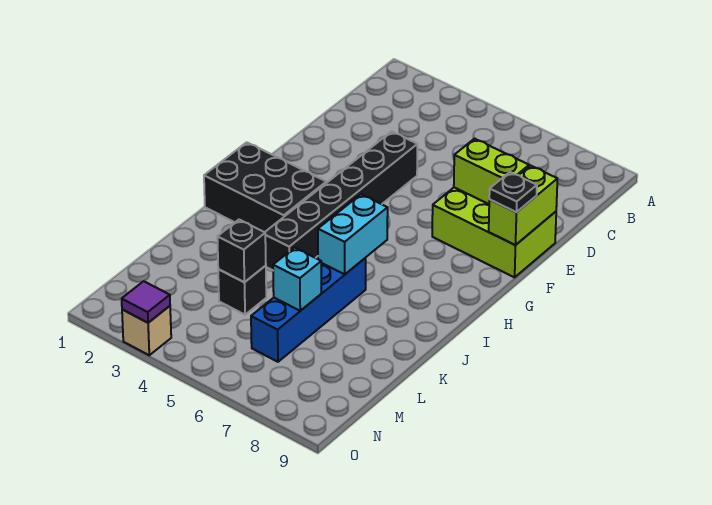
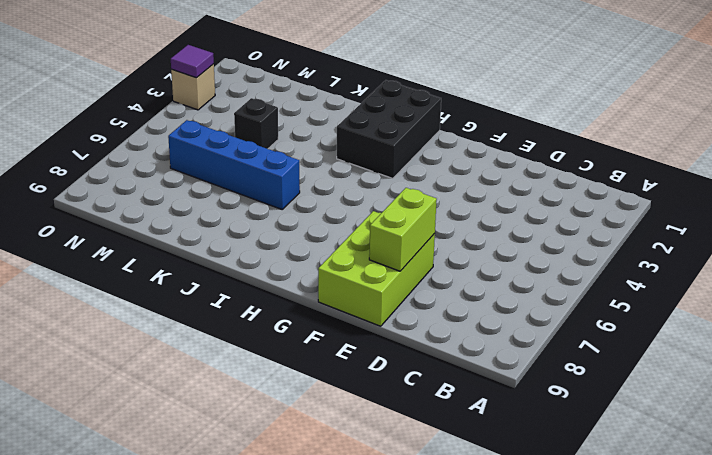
none -> black brick E4:J4 level 1
none -> lime brick E9:F9 level 2
none -> cyan brick I6:J6 level 2

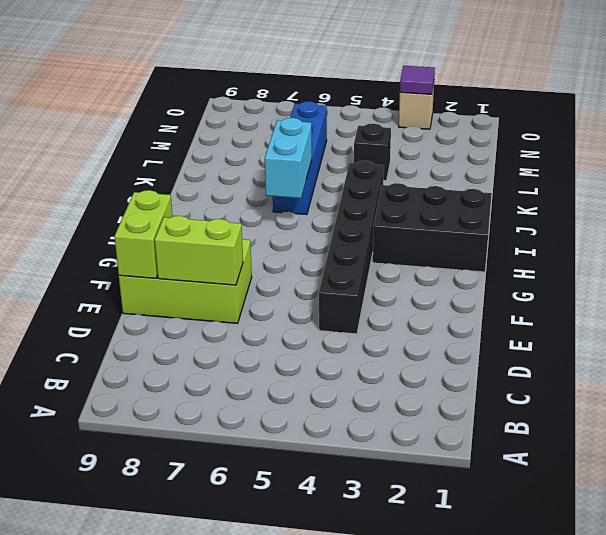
none -> black brick L4 level 2
none -> cyan brick L6 level 2
none -> black plate F9 level 3

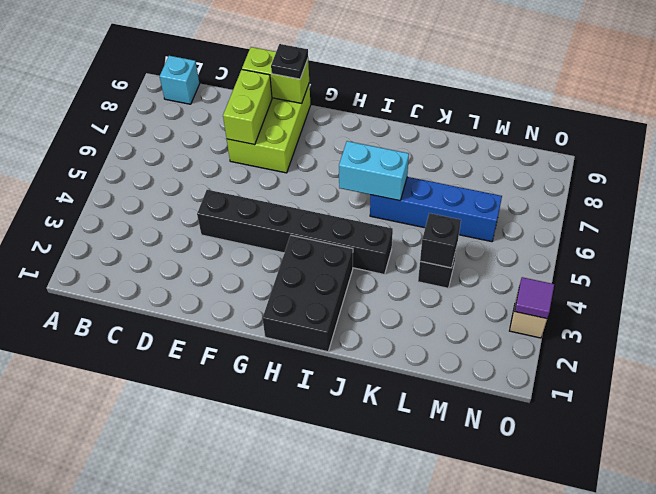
cyan brick B9 level 1 -> cyan brick L6 level 2

